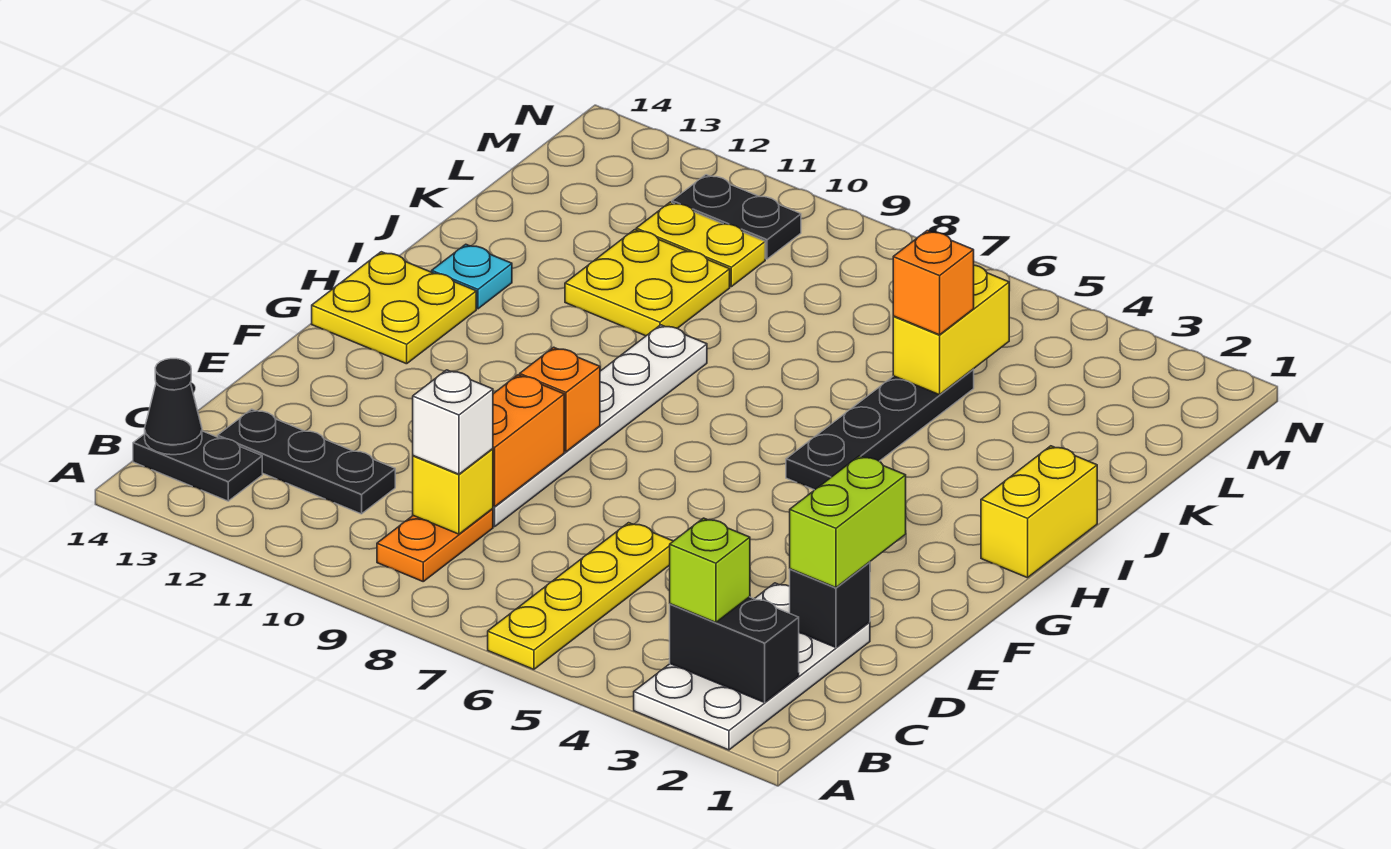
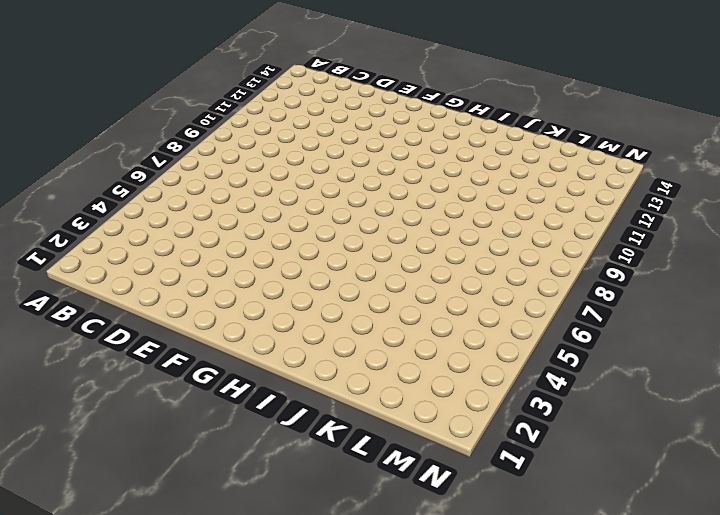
none -> white plate A2:D3 level 1
none -> yellow plate A6:D6 level 1
none -> orange plate B9:C9 level 1

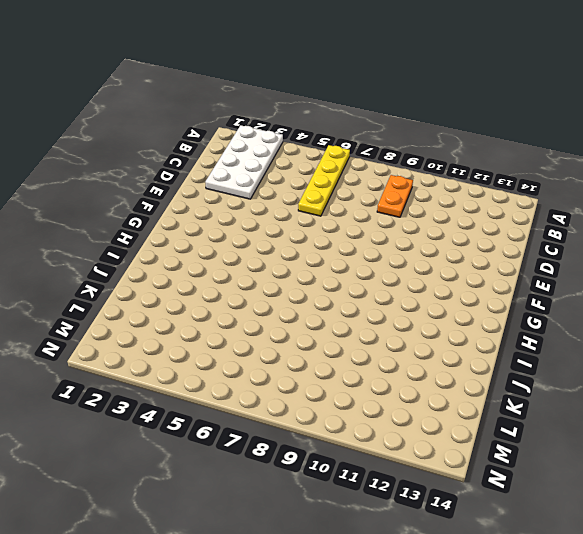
none -> black plate B13:B14 level 1
none -> black plate C11:C13 level 1
none -> white plate D9:I9 level 1

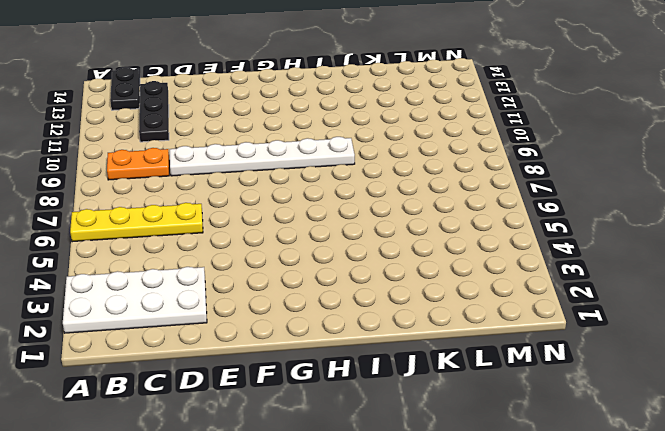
none -> yellow plate G13:H14 level 1
none -> yellow brick H1:I1 level 1
none -> black plate H5:K5 level 1

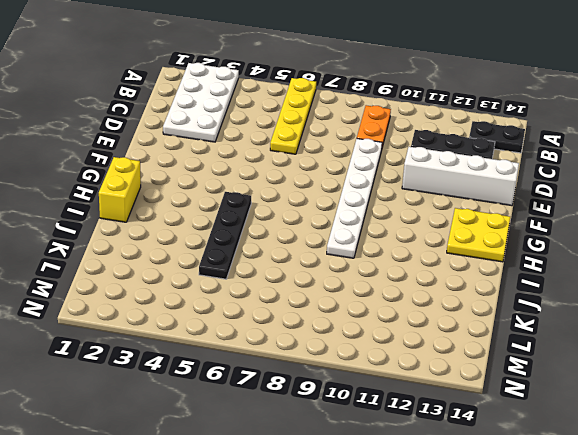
white brick E11:E14 level 1 -> none
none -> cyan plate I13 level 1
none -> yellow plate J10:K11 level 1
none -> yellow plate L10:L11 level 1

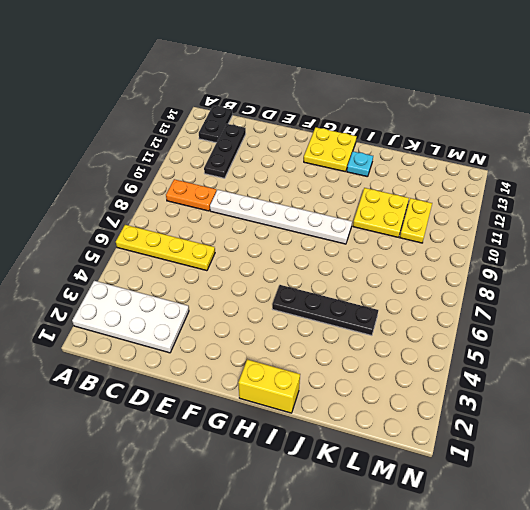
none -> black plate M10:M11 level 1
none -> black brick B2:B3 level 2
none -> black cone B14 level 2

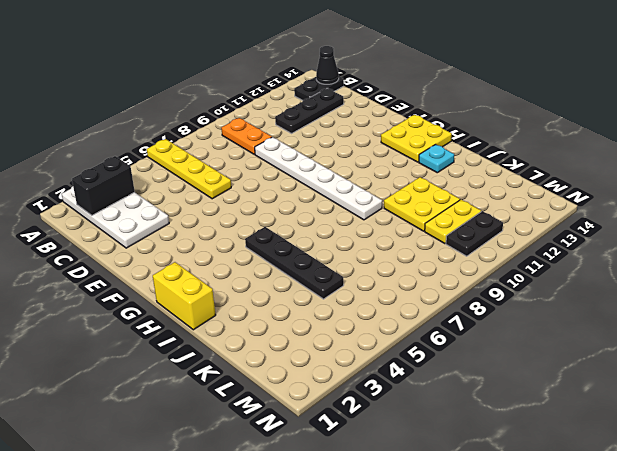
none -> yellow brick C9 level 2
none -> black brick D2 level 2
none -> orange brick D9:E9 level 2

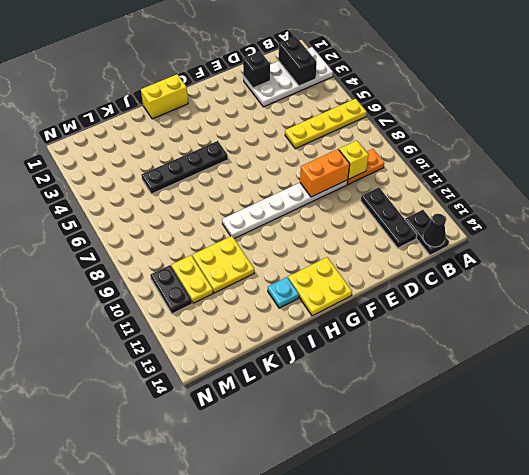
none -> orange brick F9 level 2
none -> yellow brick K5:L5 level 2
none -> lime brick B3 level 3

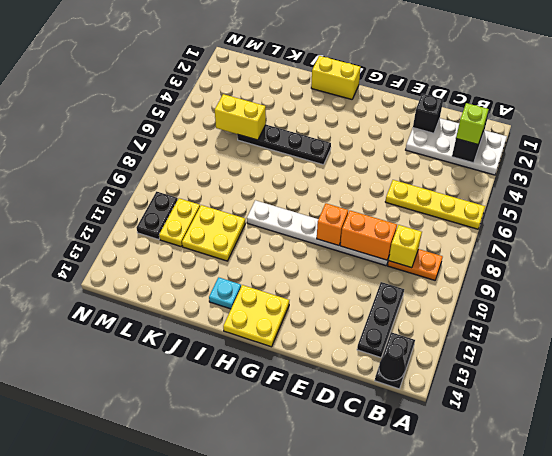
none -> white brick C9 level 3
none -> lime brick D2:E2 level 3
none -> orange brick K5 level 3

